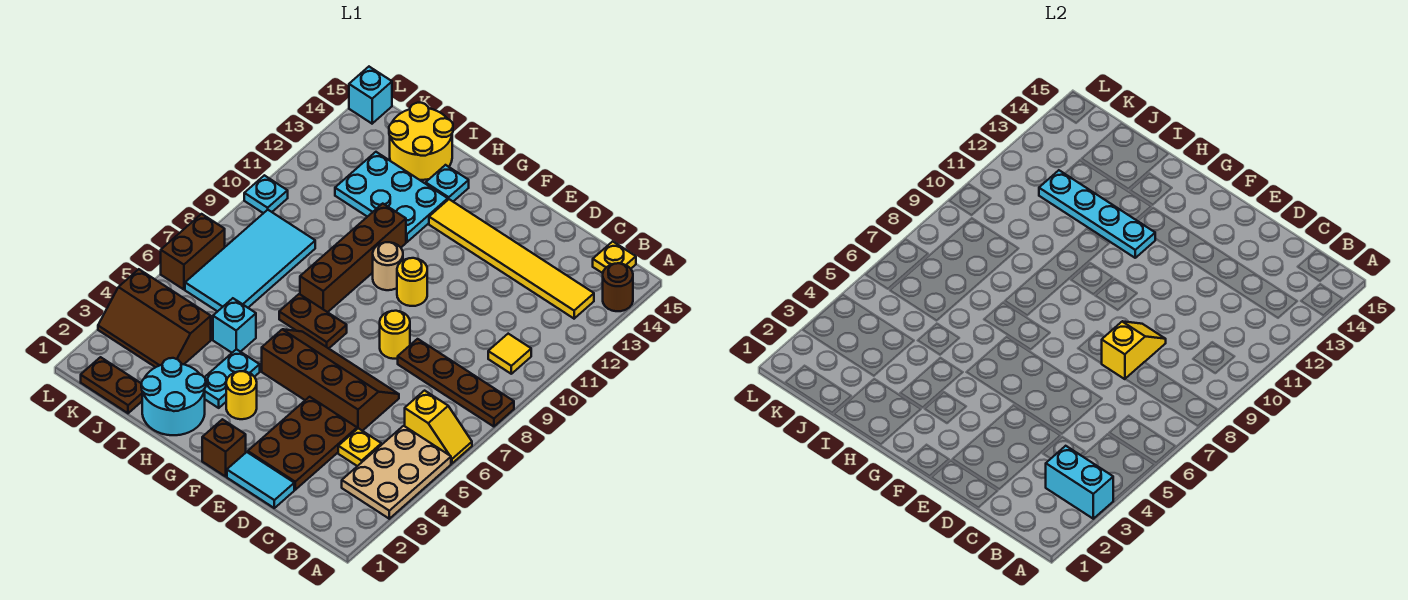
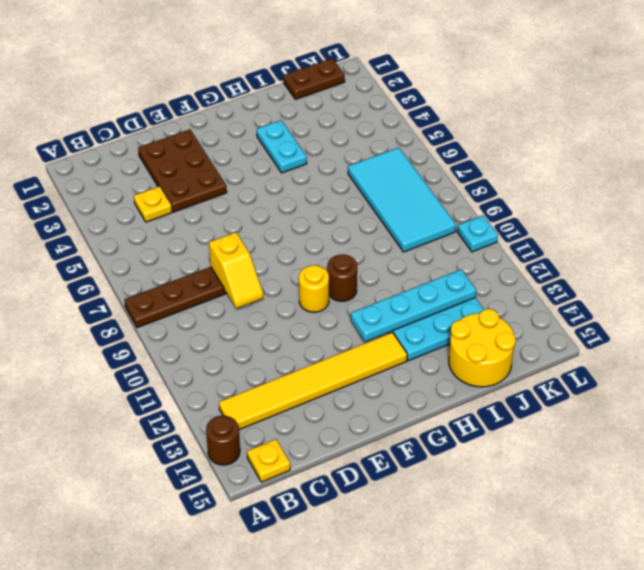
brown round brick G10 level 1 -> tan round brick G10 level 1
none -> tan plate A3:B5 level 1
none -> yellow slope A6:B6 level 1 top B
none -> yellow tile B10 level 1
none -> cyan tile D1:E1 level 1

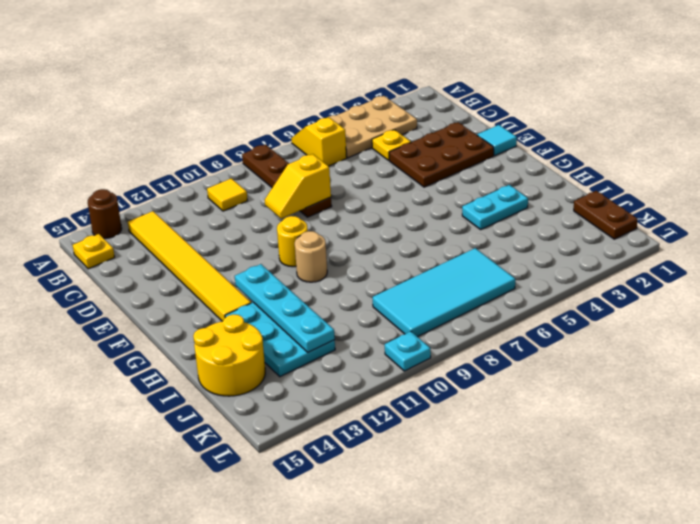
cyan tile E1 level 1 -> cyan tile D1:E1 level 1
none -> brown slope D5:G6 level 1 top 5
none -> yellow round brick E8 level 1
none -> brown brick F1 level 1
none -> yellow round brick G3 level 1

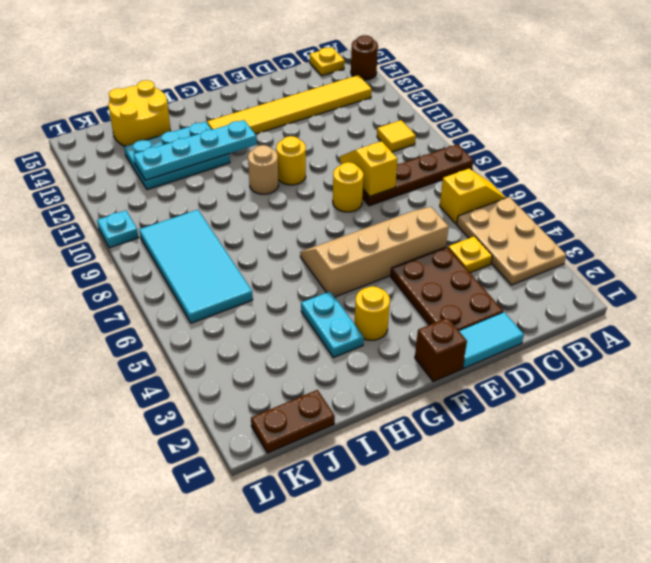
tan slope D5:G6 level 1 top 5 -> brown slope D5:G6 level 1 top 5
none -> brown plate G7:H7 level 1
none -> cyan round brick H1:I2 level 1
none -> brown brick H8:H11 level 1
none -> cyan plate H14 level 1

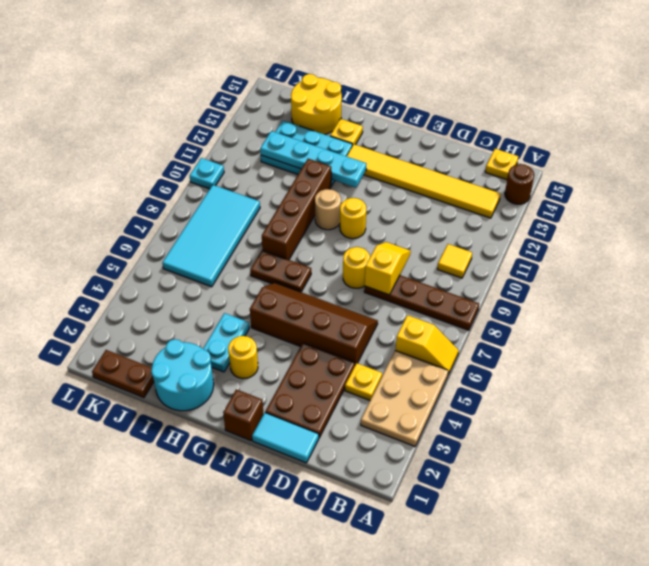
yellow plate H14 level 1 -> cyan plate H14 level 1
none -> cyan brick I5 level 1
none -> brown slope J3:L4 level 1 top 4
none -> brown brick L6:L7 level 1
none -> cyan brick L15 level 1

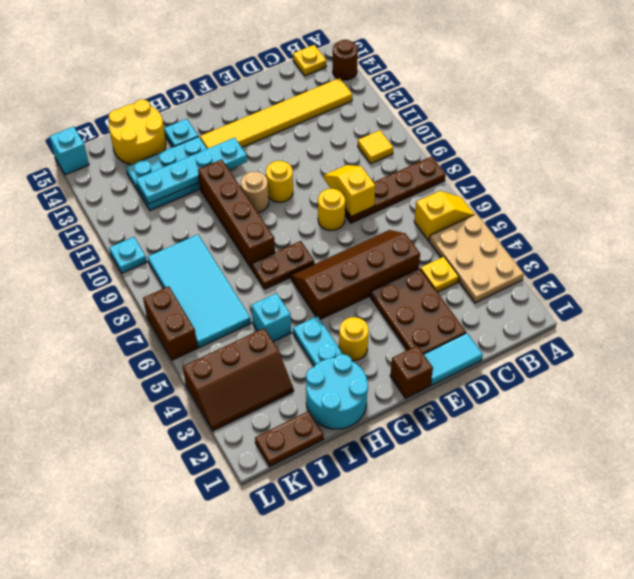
none -> cyan brick A3:B3 level 2

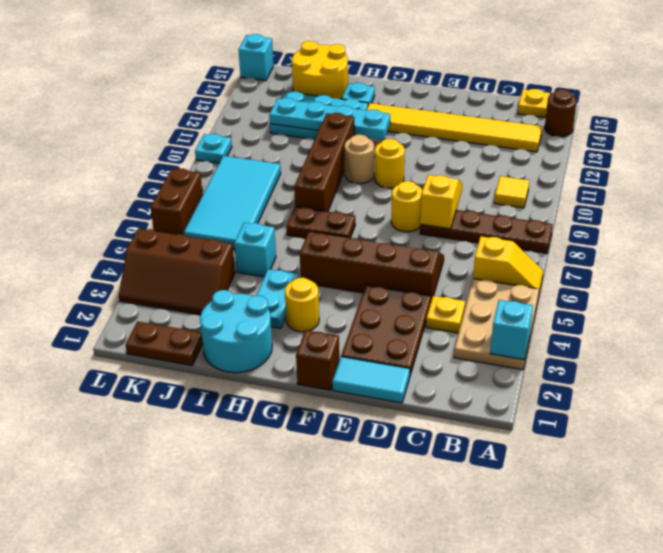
cyan brick A3 level 2 -> cyan brick A3:B3 level 2

